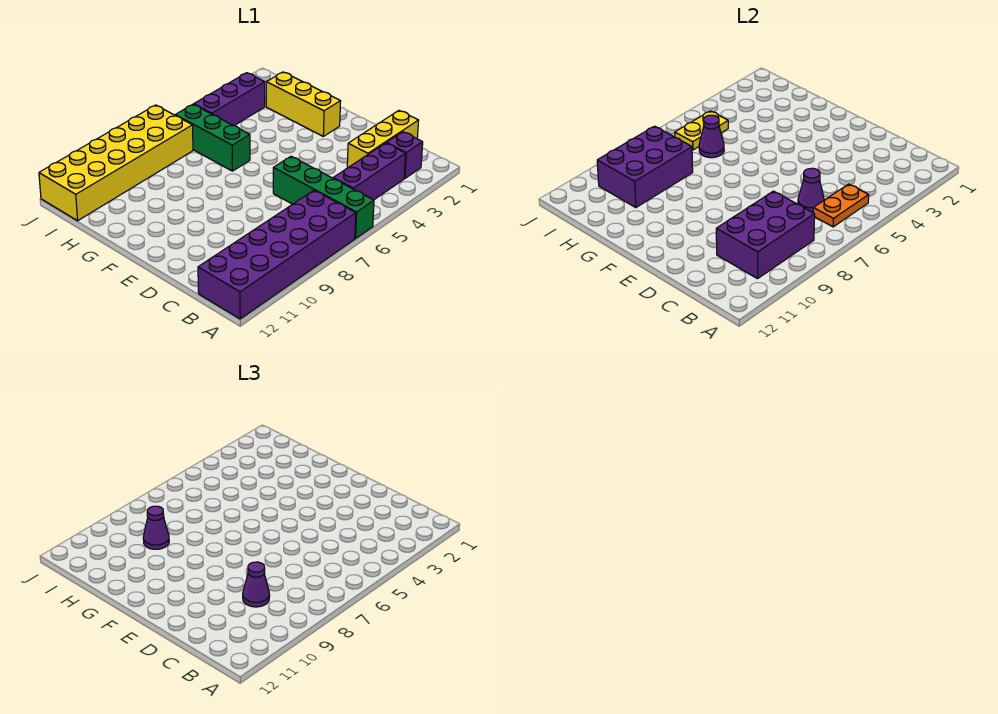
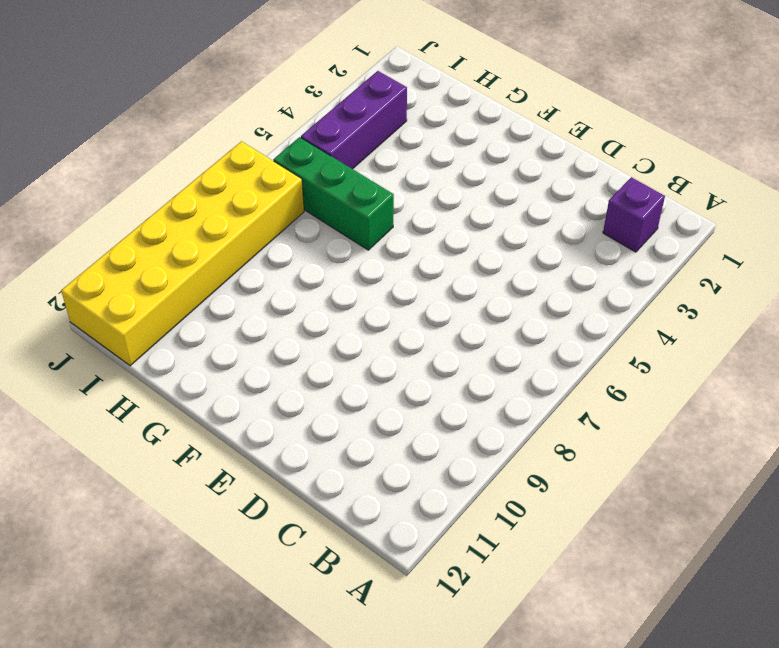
none -> green brick A6:D6 level 1
none -> purple brick A7:B12 level 1
none -> purple brick B3:B5 level 1

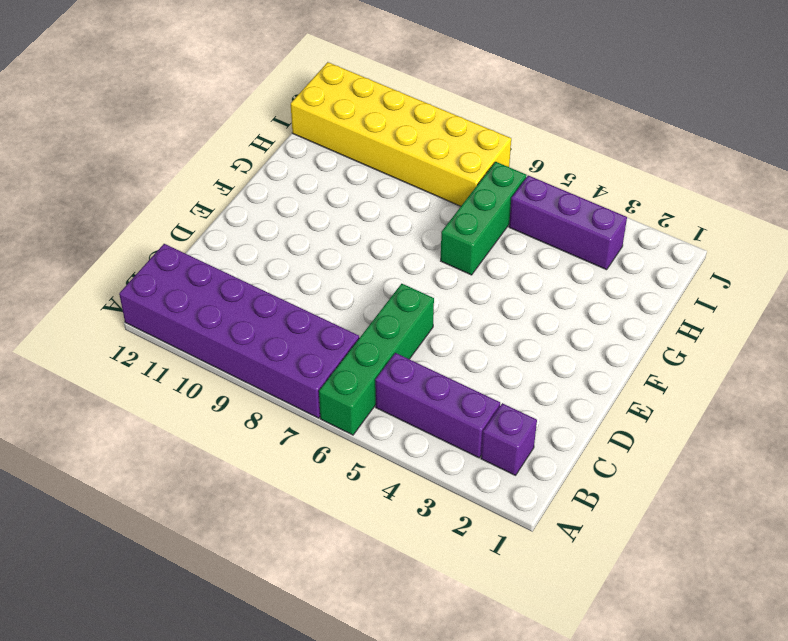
none -> yellow brick C1:C3 level 1
none -> yellow brick F2:H2 level 1
none -> orange plate B5:B6 level 2

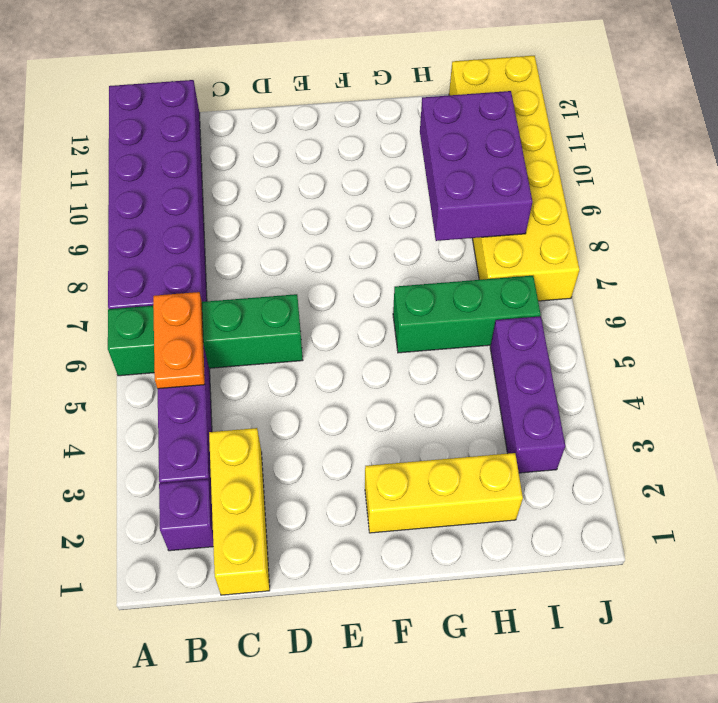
none -> purple brick B8:C10 level 2
none -> purple cone C6 level 2
none -> purple cone H6 level 2

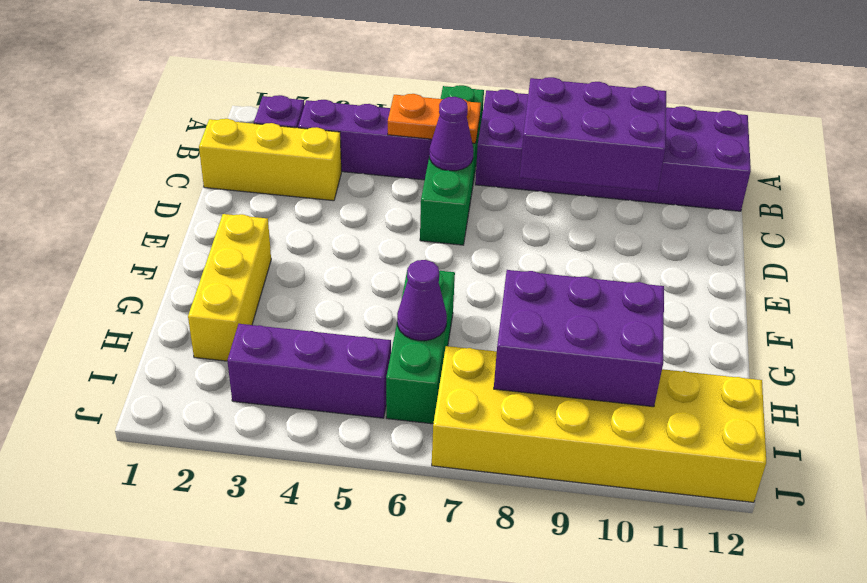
none -> yellow plate I5:I6 level 2
none -> purple cone C9 level 3
none -> purple cone H9 level 3

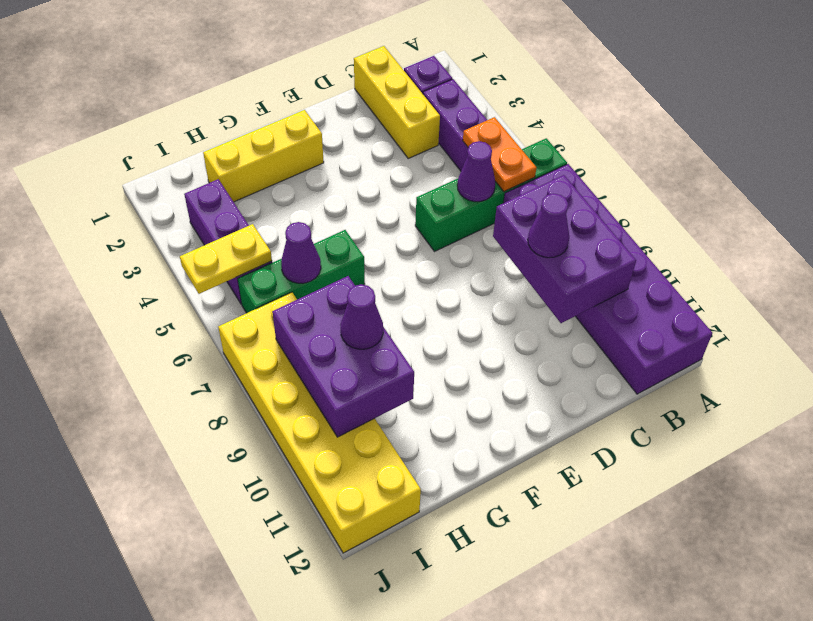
yellow plate I5:J5 level 2 -> yellow plate I5:I6 level 2

